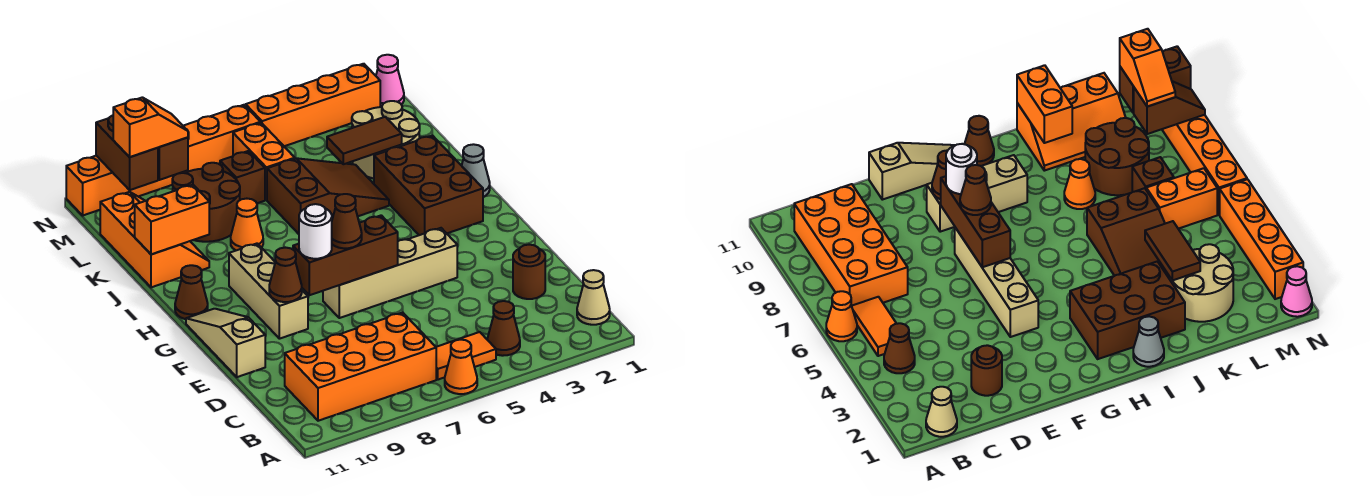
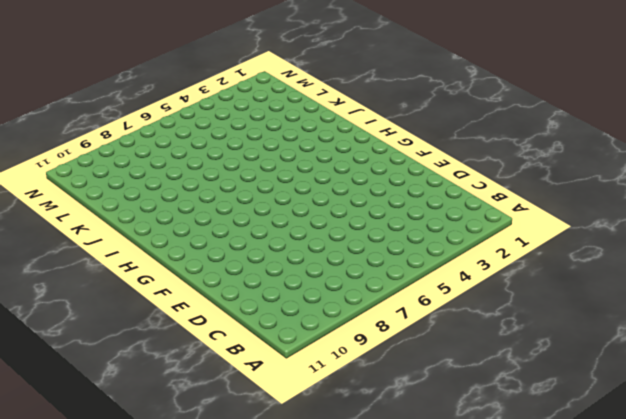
none -> orange cone A6 level 1
none -> tan cone B1 level 1
none -> brown cone B4 level 1
none -> orange tile B5:B6 level 1

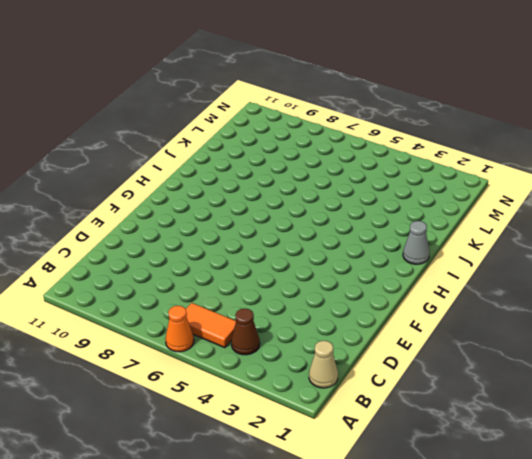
none -> orange brick B7:C10 level 1
none -> brown round brick D2 level 1
none -> tan slope E11:G11 level 1 top E
none -> tan brick F4:F7 level 1

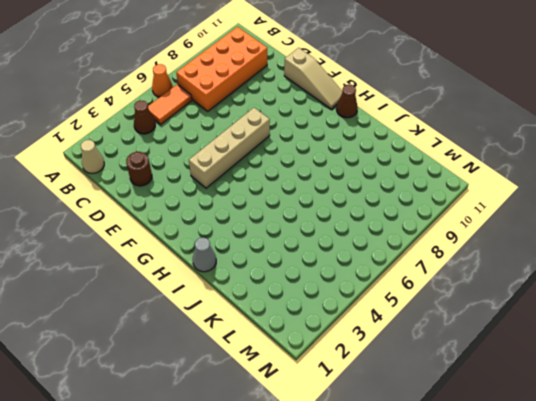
none -> tan brick F9:H9 level 1
none -> brown brick H2:J3 level 1
none -> brown slope J4:K6 level 1 top 6
none -> orange cone J8 level 1

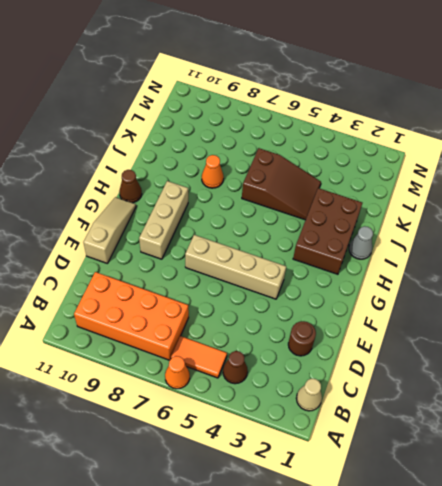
none -> orange slope J10:L11 level 1 top 11
none -> tan round brick K2:L3 level 1
none -> brown round brick K8:L9 level 1
none -> orange brick L6:M6 level 1

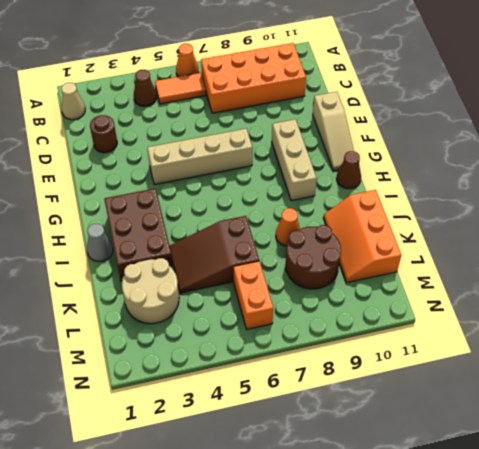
none -> brown brick L7 level 1
none -> pink cone N1 level 1
none -> orange brick N2:N5 level 1
none -> orange brick N6:N11 level 1

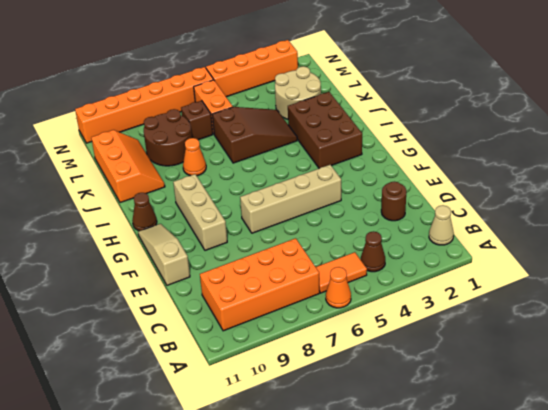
none -> grey cone I1 level 1
none -> pink cone N1 level 1
none -> brown brick F6:F8 level 2
none -> brown cone F9 level 2

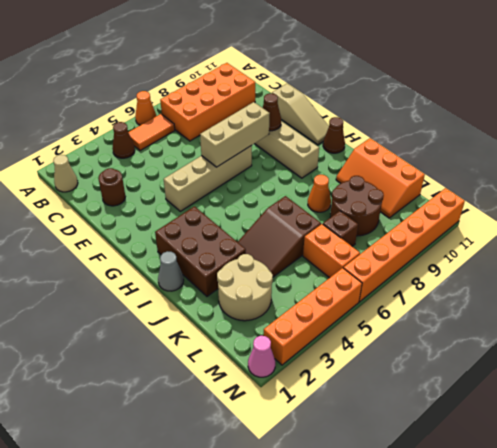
tan brick F6:F8 level 2 -> brown brick F6:F8 level 2
none -> orange brick J10:J11 level 2
none -> brown tile K3:K4 level 2
none -> brown slope M9:N9 level 2 top M
none -> brown brick M10:N10 level 2

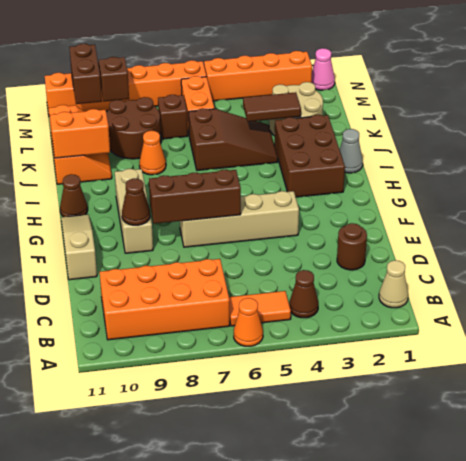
none -> brown cone F7 level 3
none -> white round brick F8 level 3
none -> orange slope M9:M10 level 3 top 10

